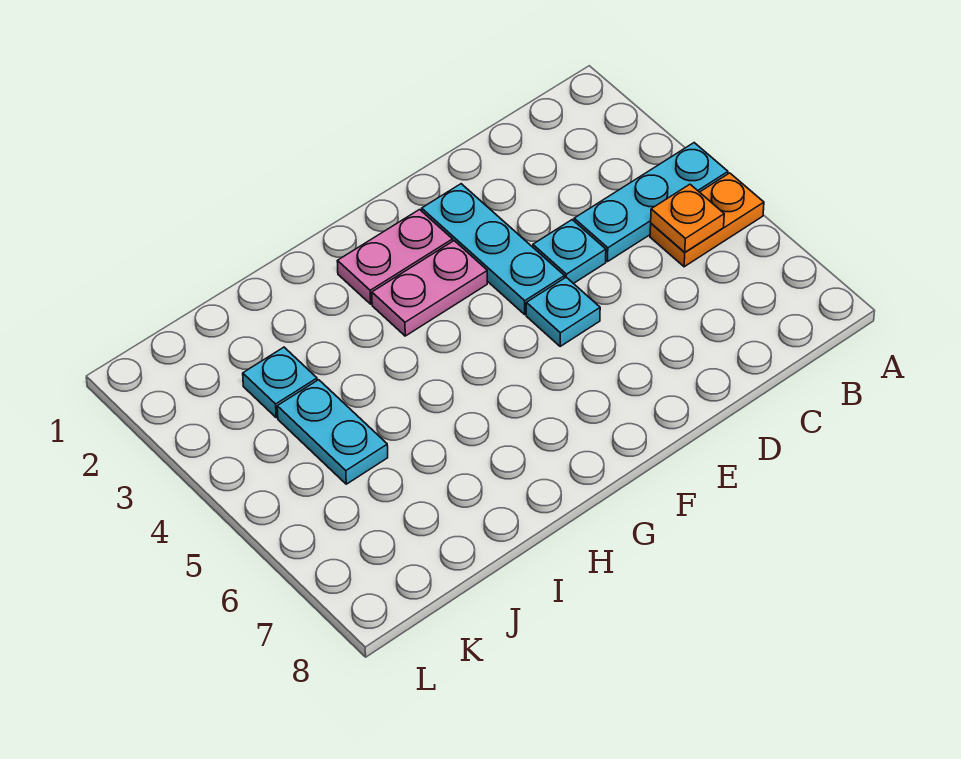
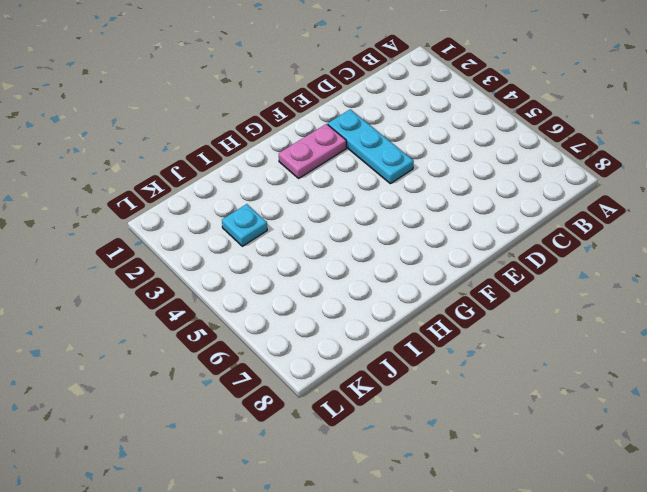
none -> cyan plate A4:C4 level 1
none -> orange plate A5:B5 level 1

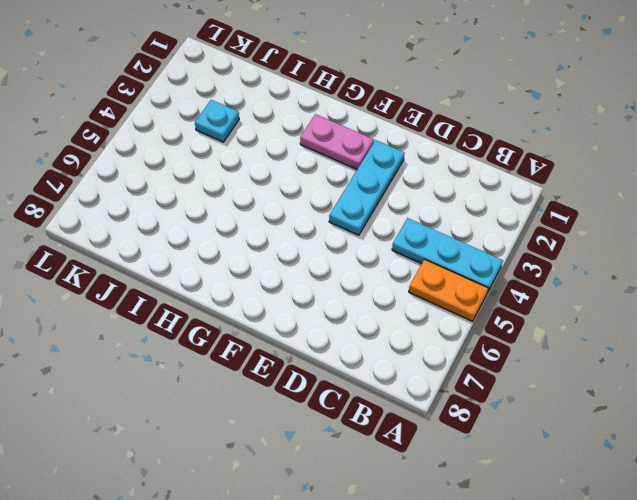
none -> cyan plate D4 level 1
none -> cyan plate E5 level 1

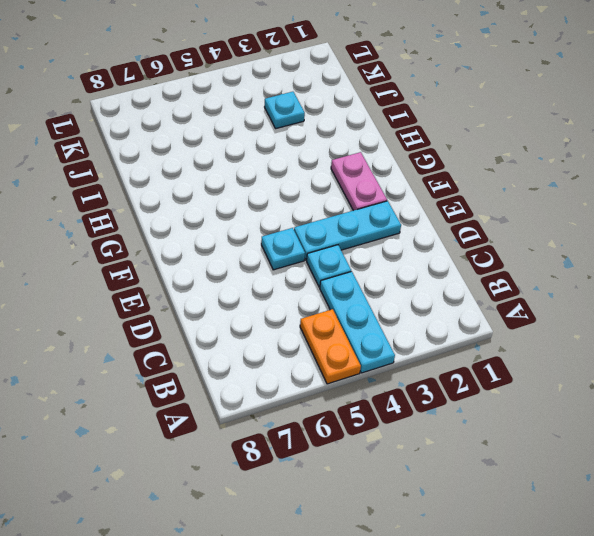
none -> pink plate F3:G3 level 1
none -> cyan plate J4:J5 level 1

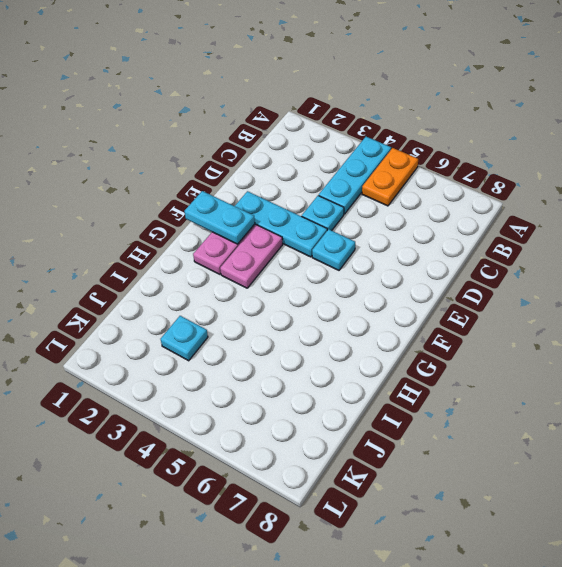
cyan plate F1:F2 level 2 -> cyan plate J4:J5 level 1
none -> orange plate B5 level 2

